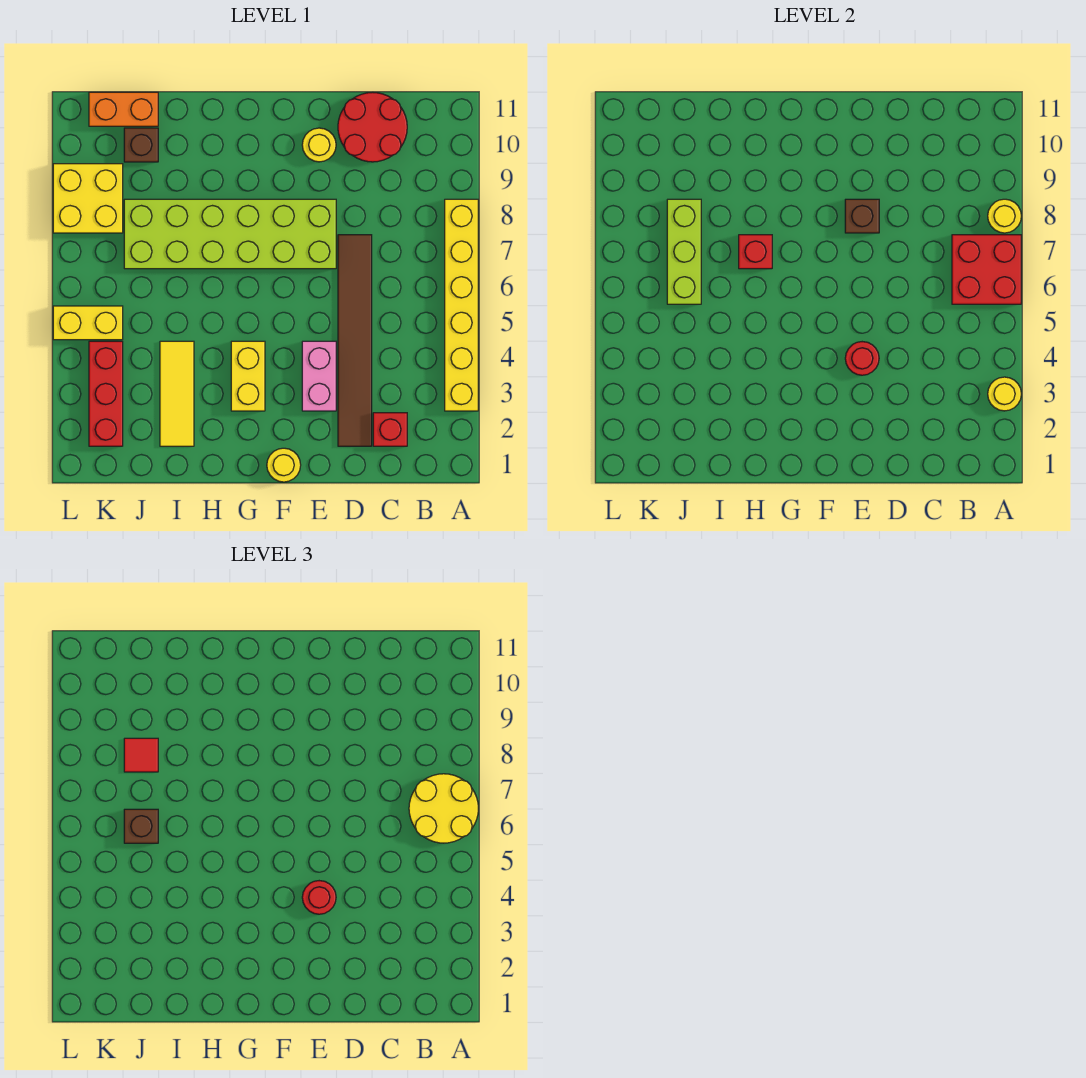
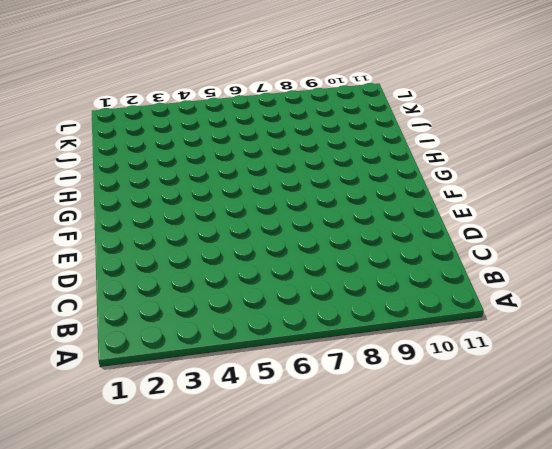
none -> yellow brick A3:A8 level 1
none -> red brick C2 level 1
none -> red round brick C10:D11 level 1

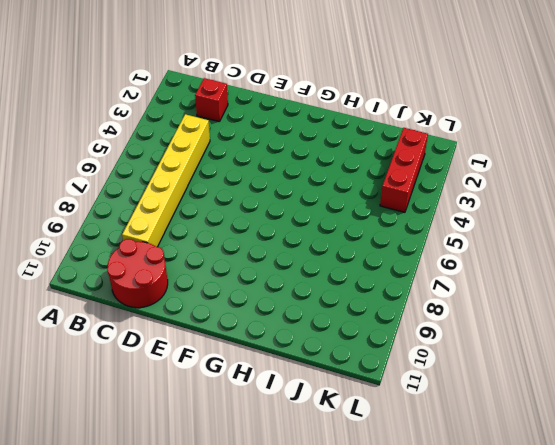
yellow brick C4:C9 level 1 -> yellow brick A3:A8 level 1
none -> brown tile D2:D7 level 1
none -> pink brick E3:E4 level 1
none -> lime brick E7:J8 level 1

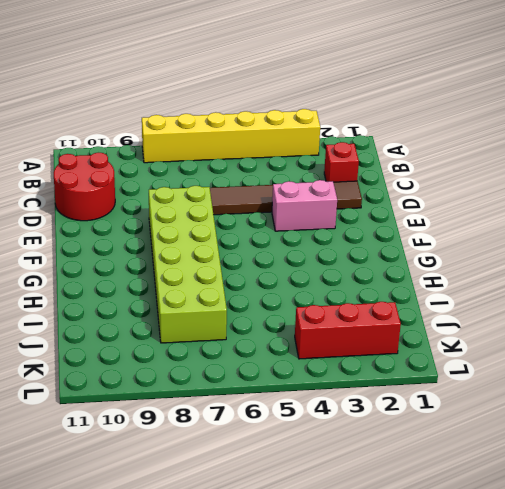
none -> yellow round brick E10 level 1
none -> yellow round brick F1 level 1
none -> yellow brick G3:G4 level 1

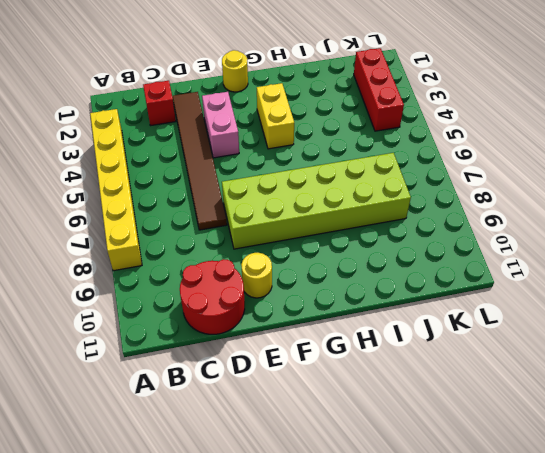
none -> yellow tile I2:I4 level 1
none -> brown brick J10 level 1
none -> orange brick J11:K11 level 1

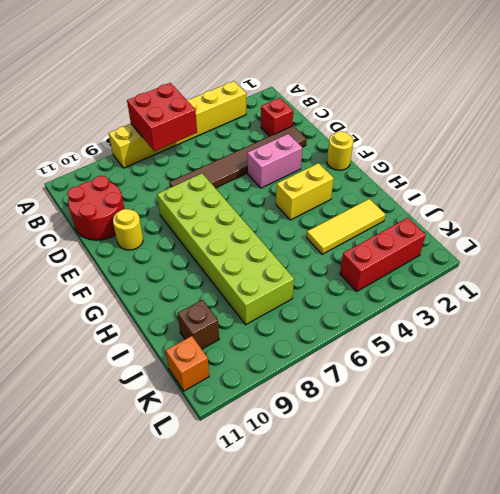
orange brick K11 level 1 -> orange brick J11:K11 level 1
none -> yellow brick K5:L5 level 1
none -> yellow brick K8:L9 level 1
none -> yellow round brick A3 level 2

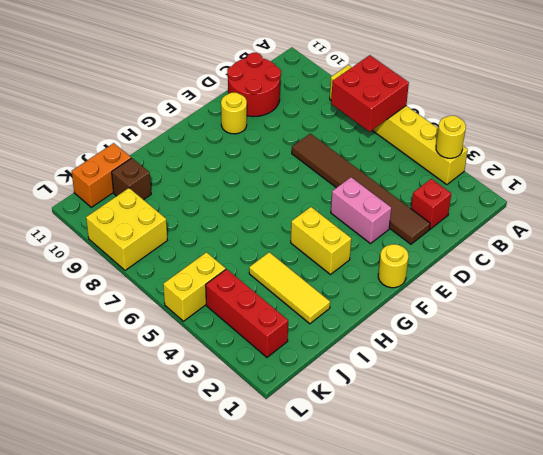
none -> lime brick E7:J8 level 1
none -> yellow round brick A8 level 2
none -> red round brick E4 level 2

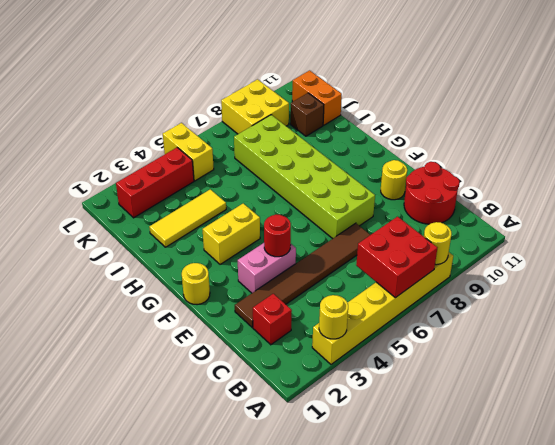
none -> brown brick E8 level 2
none -> red brick H7 level 2
none -> lime brick J6:J8 level 2

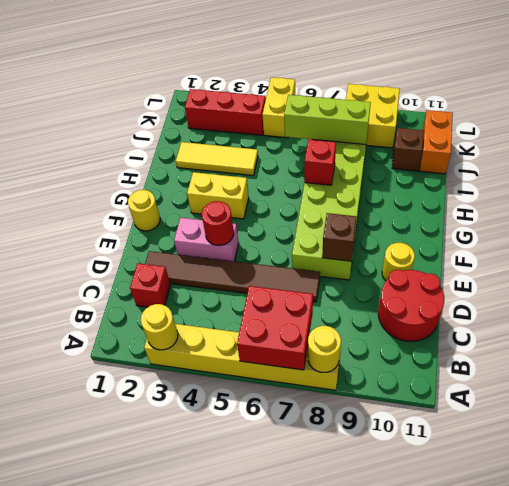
none -> yellow round brick A6:B7 level 3
none -> red round brick E4 level 3
none -> brown brick J6 level 3

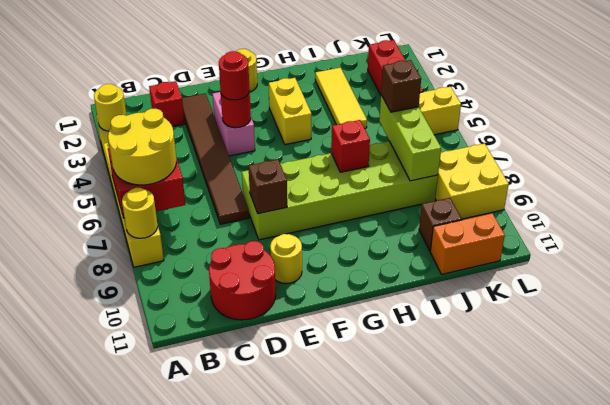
none -> red tile J8 level 3

